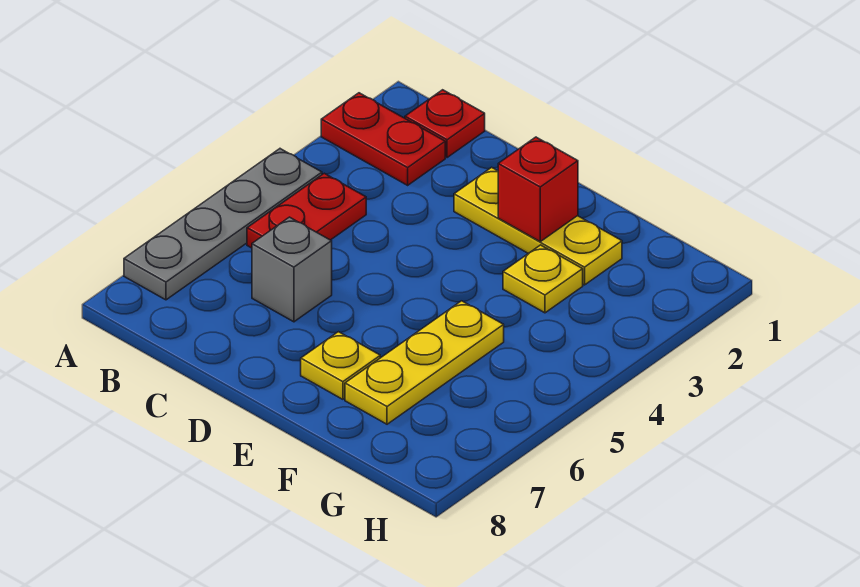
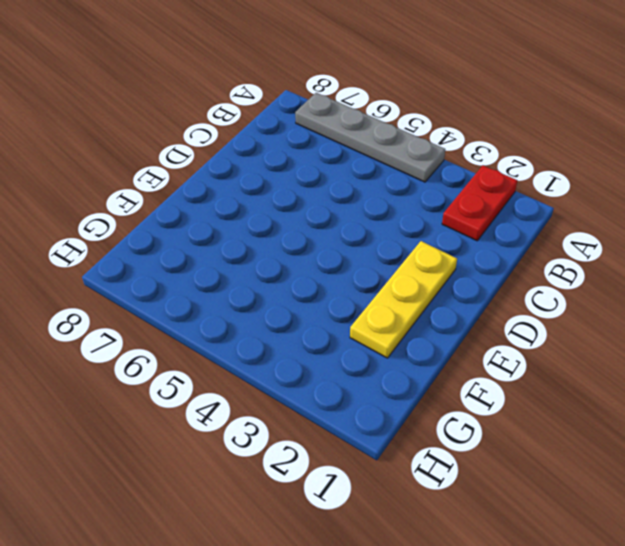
none -> red plate B1 level 1
none -> red plate B4:B5 level 1

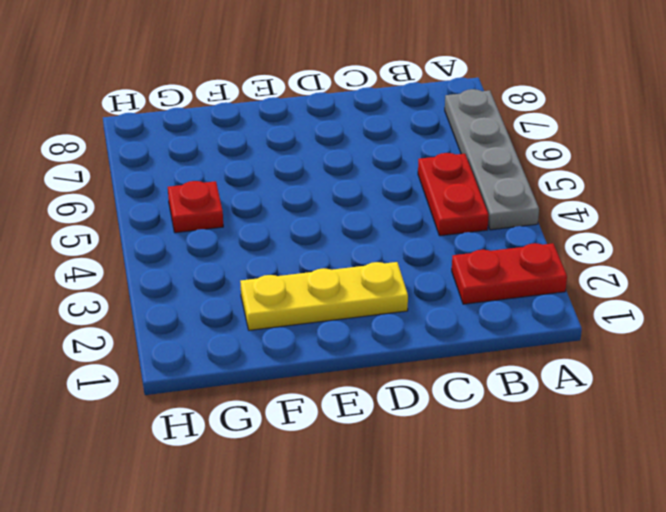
red plate G5 level 1 -> red plate B1 level 1
none -> grey brick C6 level 1
none -> yellow plate E7 level 1

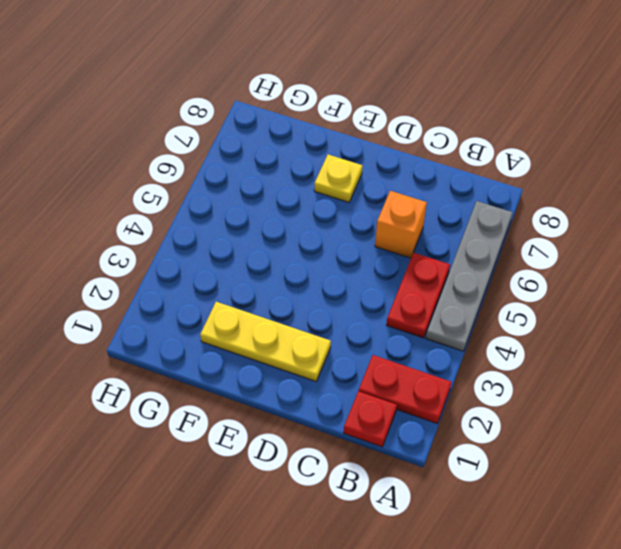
orange brick C6 level 1 -> grey brick C6 level 1
none -> yellow plate F3 level 1
none -> yellow plate F5:F7 level 1

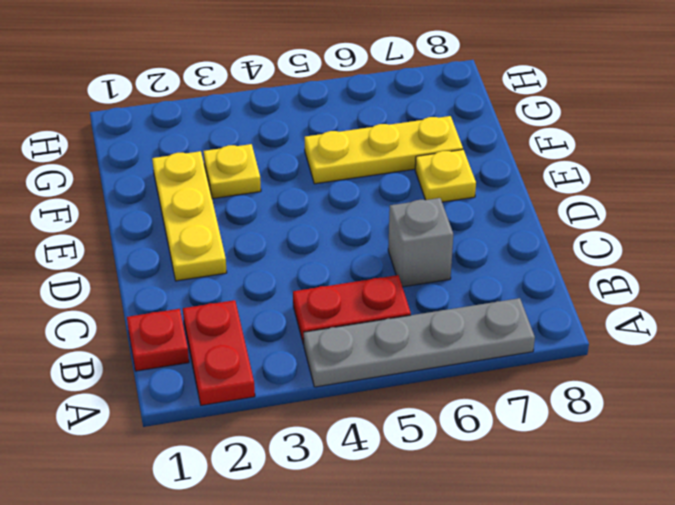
none -> red brick E2 level 2

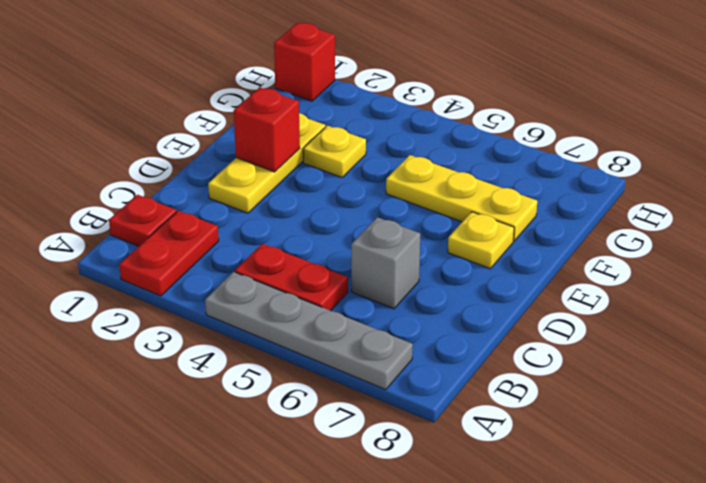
red brick H1 level 1 -> none

